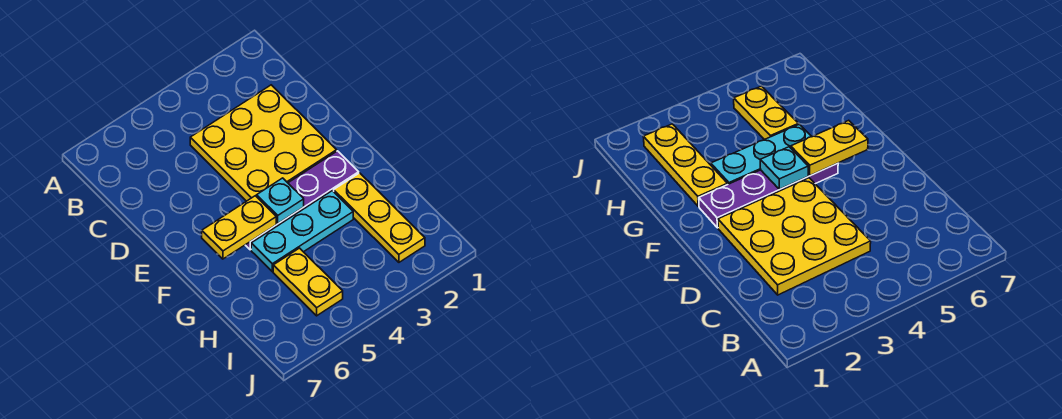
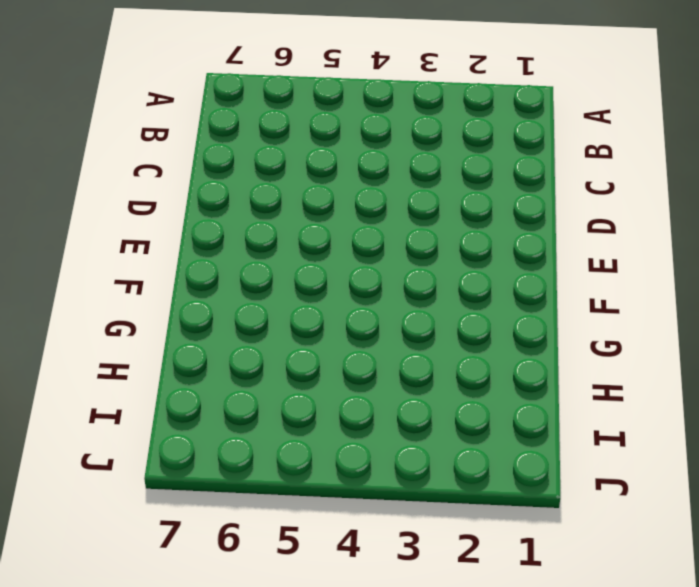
none -> yellow plate C2:E4 level 1
none -> purple plate F2:F5 level 1

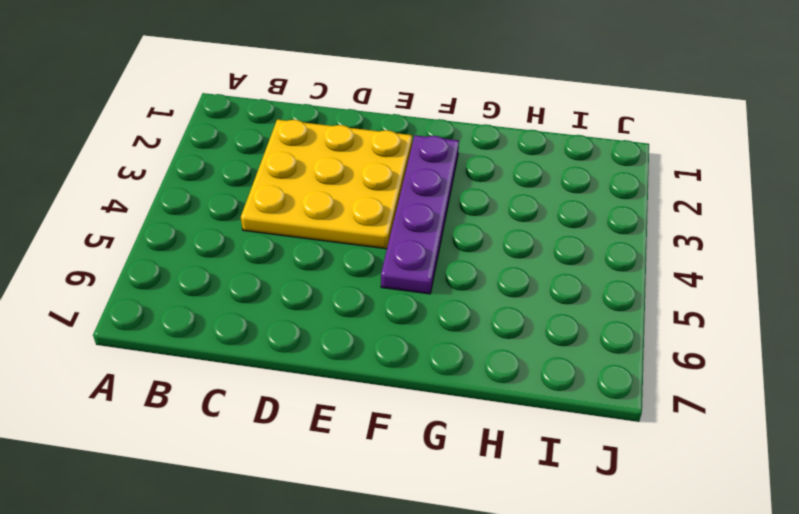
none -> yellow plate G2:I2 level 1
none -> cyan plate G3:G5 level 1

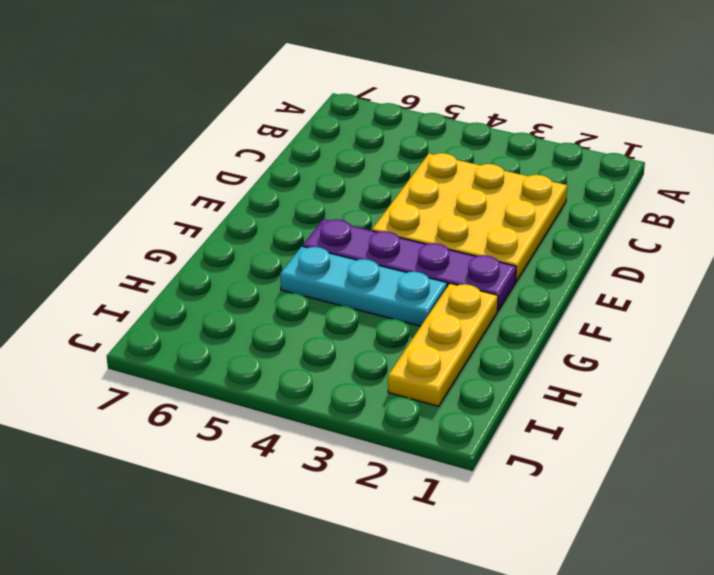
none -> yellow plate H5:I5 level 1
none -> cyan plate F4 level 2

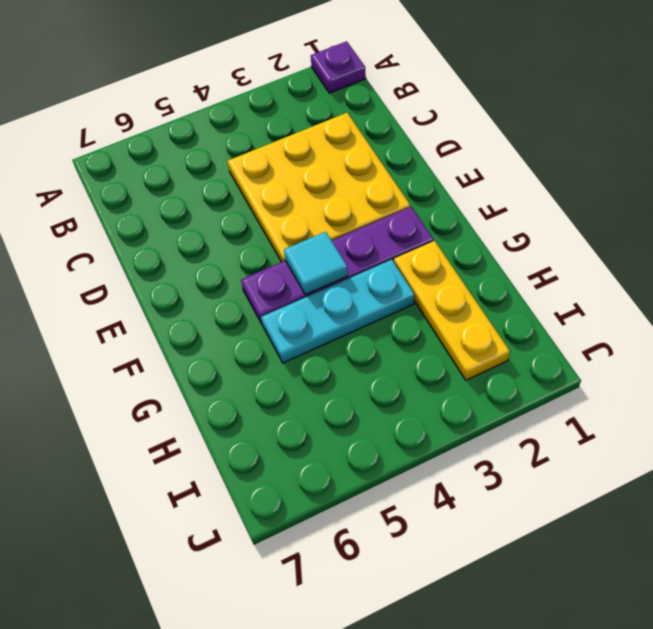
purple plate A1 level 1 -> none
cyan tile F4 level 2 -> cyan plate F4 level 2
none -> yellow plate H5:I5 level 1
none -> yellow plate F5:F6 level 2

